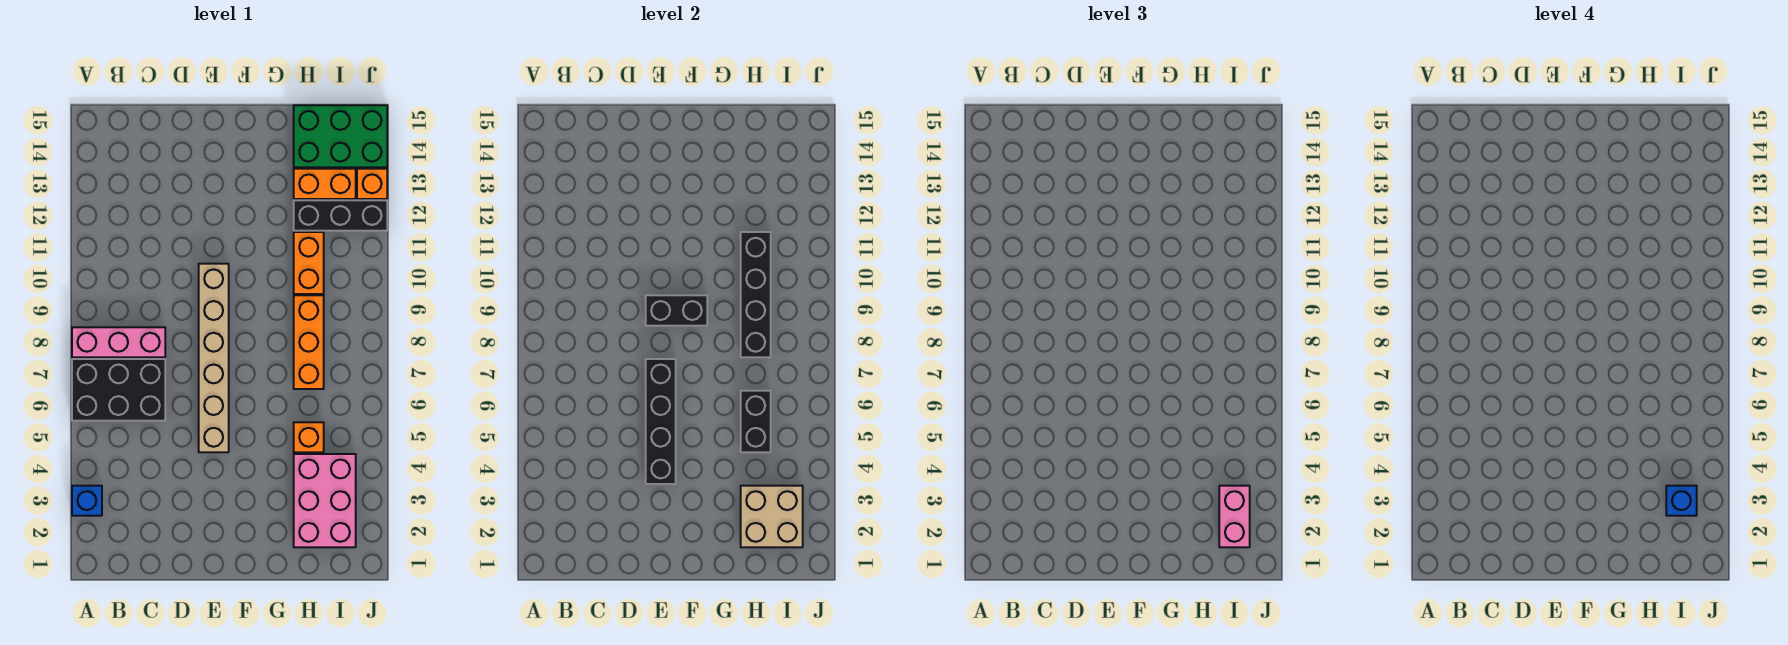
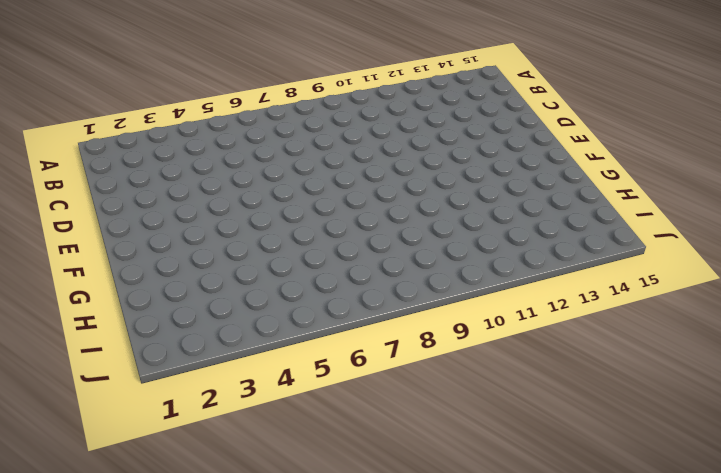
none -> blue brick A3 level 1
none -> black brick A6:C7 level 1
none -> pink brick A8:C8 level 1

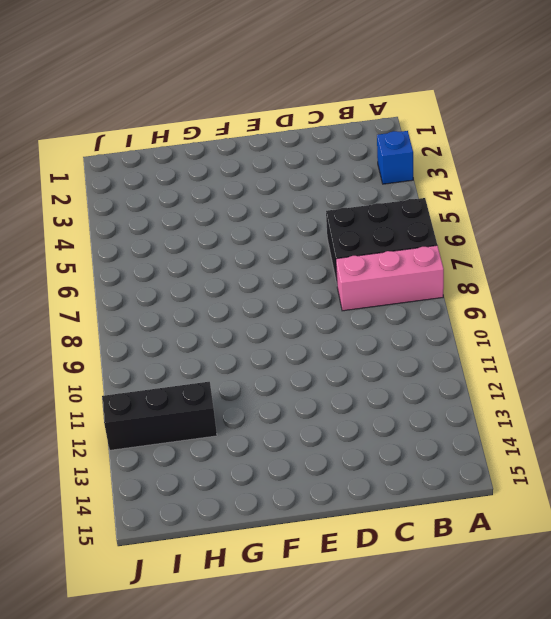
none -> tan brick E5:E10 level 1
none -> pink brick H2:I4 level 1
none -> orange brick H5 level 1

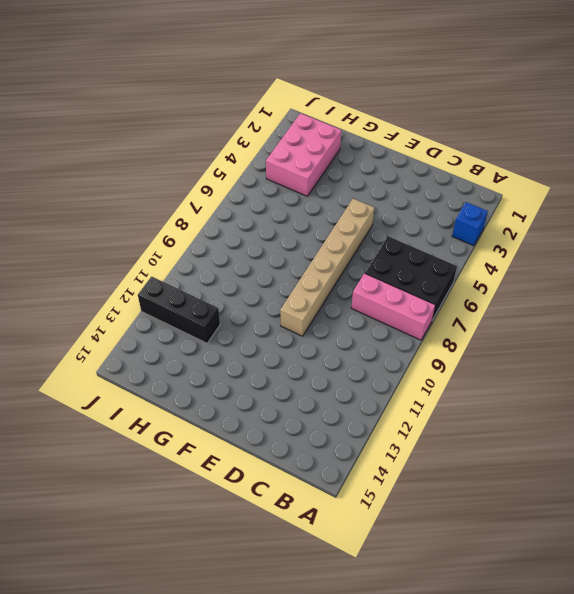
none -> orange brick H5 level 1
none -> orange brick H7:H9 level 1
none -> orange brick H10:H11 level 1

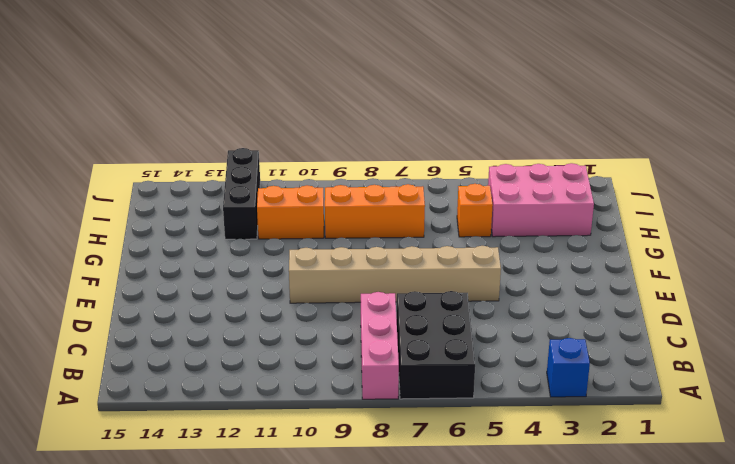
none -> orange brick H13:I13 level 1
none -> green brick H14:J15 level 1
none -> orange brick J13 level 1

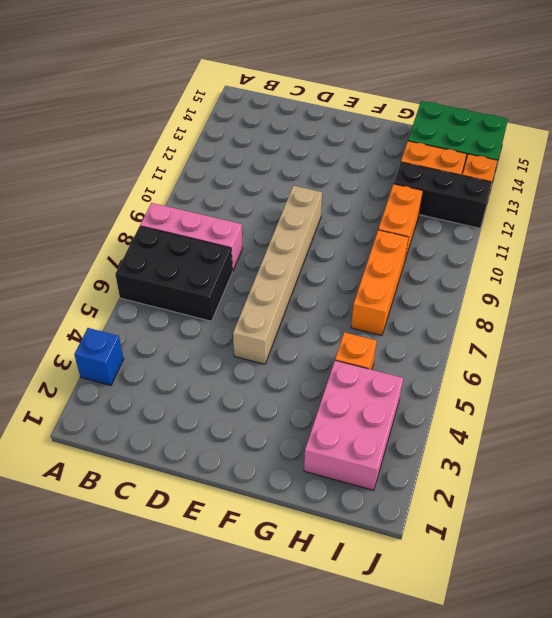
none -> black brick E4:E7 level 2
none -> black brick E9:F9 level 2
none -> tan brick H2:I3 level 2

